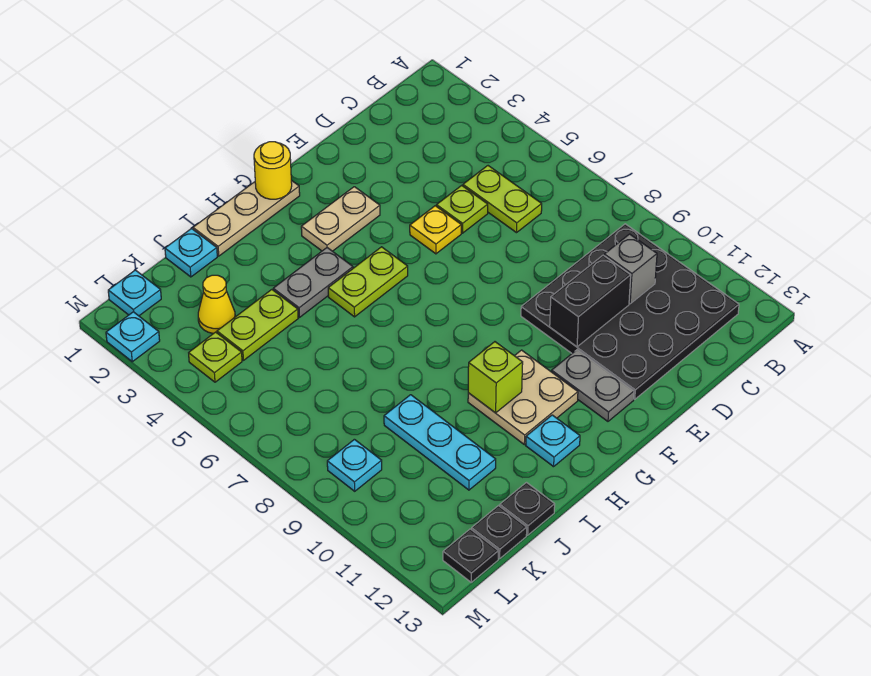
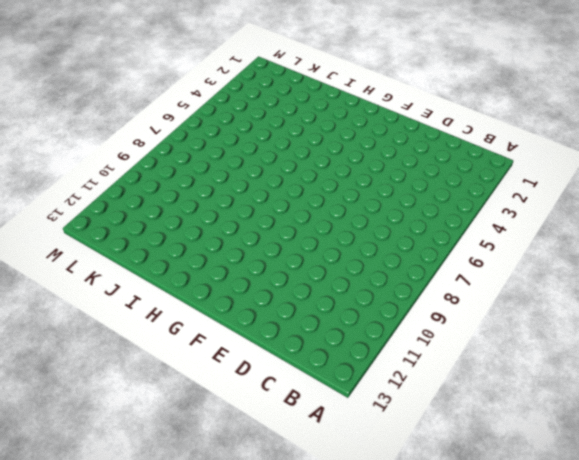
none -> black plate B9:E12 level 1
none -> lime plate C5:C6 level 1
none -> lime plate D5 level 1

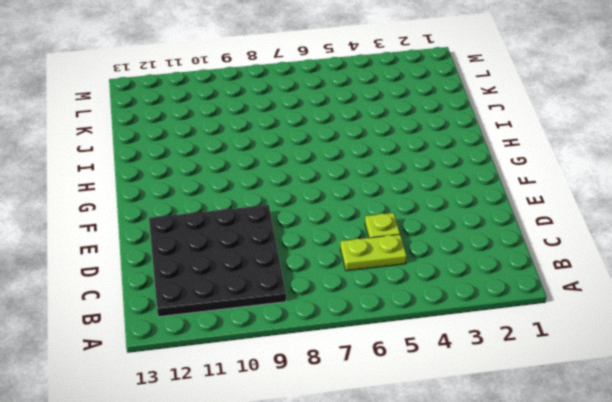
none -> yellow plate E5 level 1
none -> tan plate F3:G3 level 1
none -> grey plate F11:F12 level 1

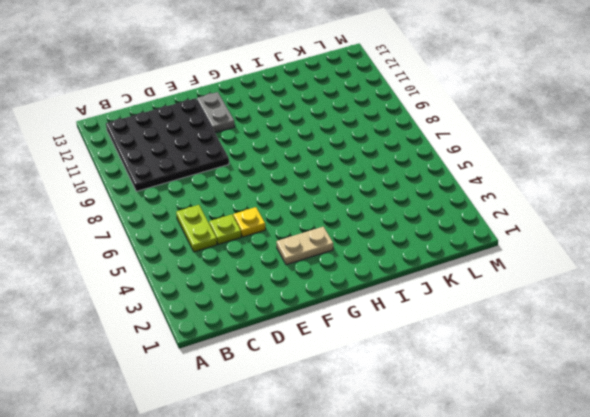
none -> tan plate G1:I1 level 1
none -> lime plate G5:H5 level 1
none -> tan plate G10:H11 level 1

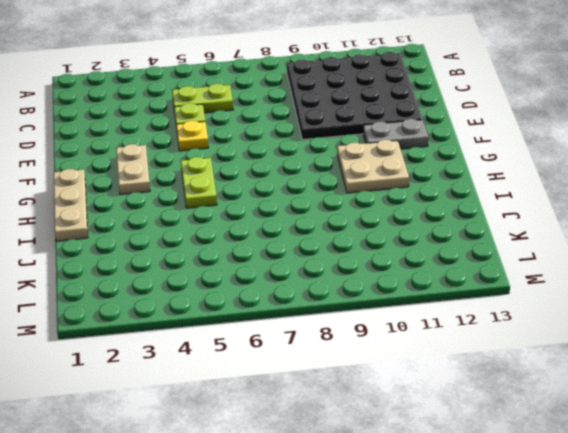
none -> grey plate H4:I4 level 1
none -> cyan plate H12 level 1
none -> cyan plate J1 level 1

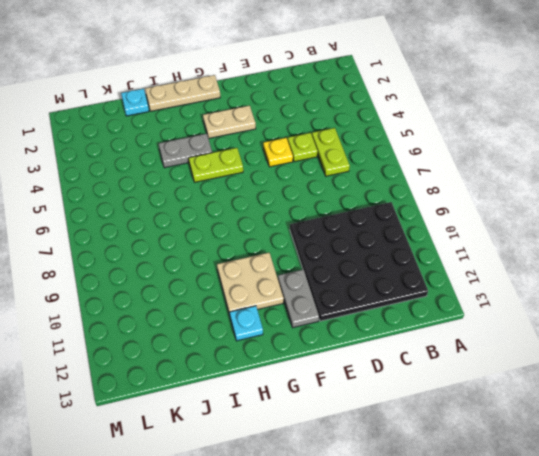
none -> lime plate J4:K4 level 1
none -> cyan plate J9:J11 level 1
none -> black plate J13 level 1

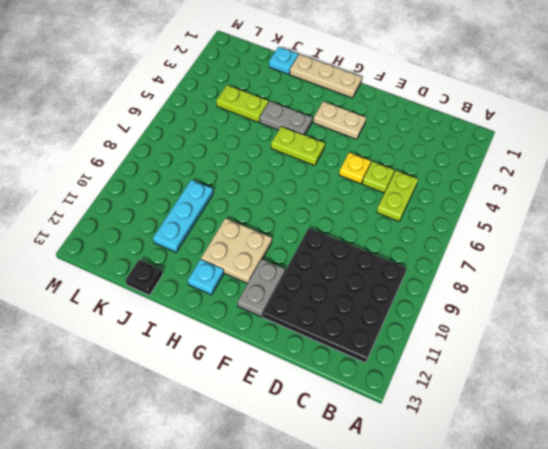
none -> yellow cone K3 level 1
none -> black plate K13 level 1
none -> cyan plate L1 level 1

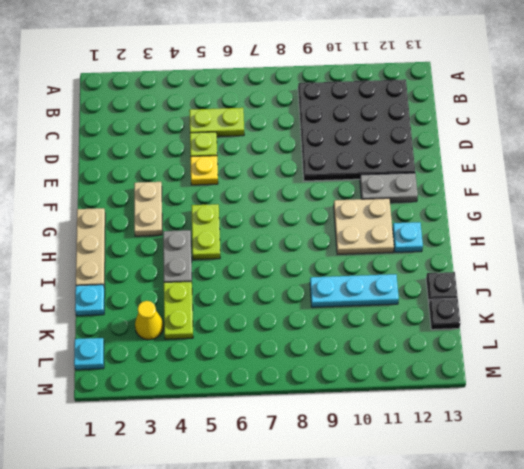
none -> lime plate L4 level 1
none -> cyan plate L9 level 1
none -> black plate L13 level 1

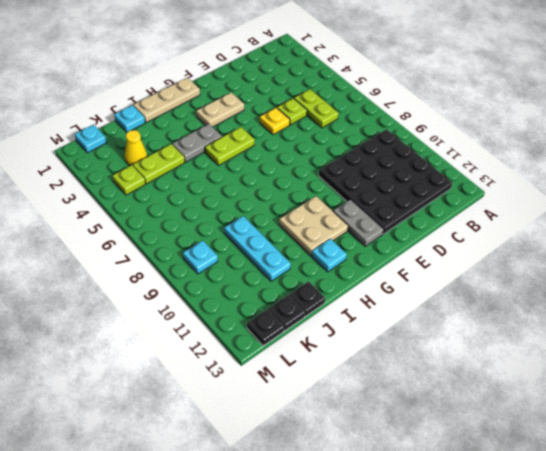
none -> cyan plate M2 level 1
none -> grey brick C10 level 2
none -> black brick D10:E10 level 2

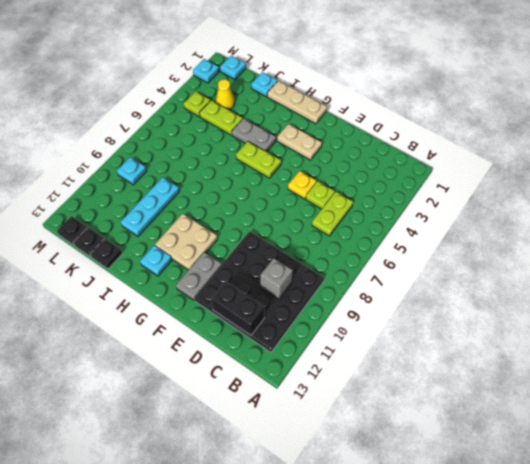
black brick C12:D12 level 2 -> black brick D10:E10 level 2
none -> yellow round brick G1 level 2
none -> lime brick H10 level 2

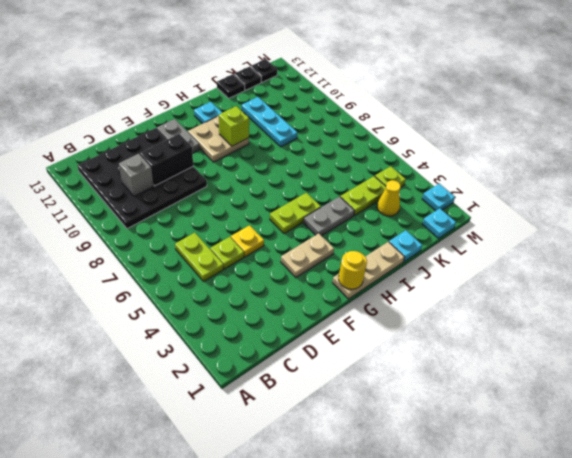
none -> cyan plate L9 level 1

